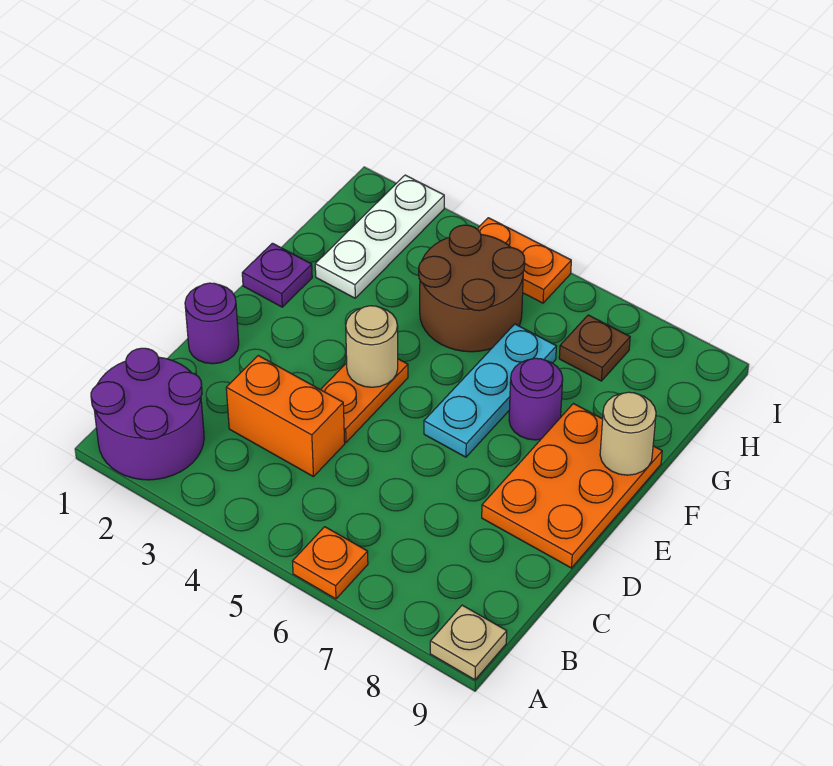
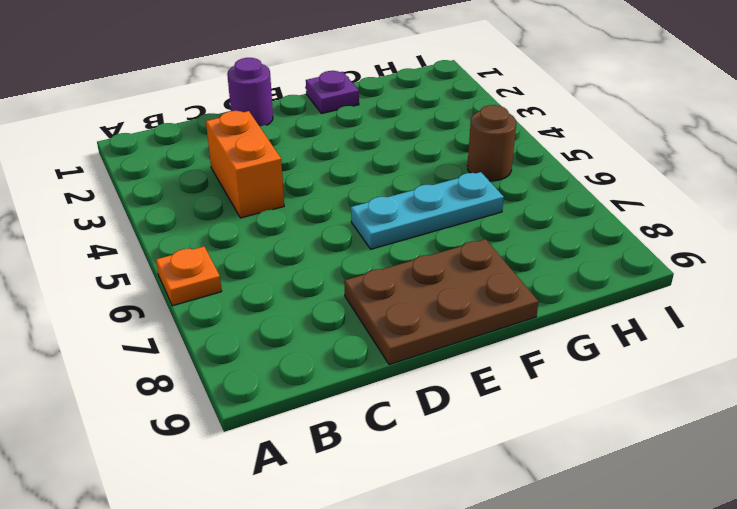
brown plate D8:F9 level 1 -> orange plate D8:F9 level 1
brown round brick H5 level 1 -> brown round brick G4:H5 level 1
none -> purple round brick A1:B2 level 1
none -> tan plate A9 level 1
none -> orange plate D4:E4 level 1

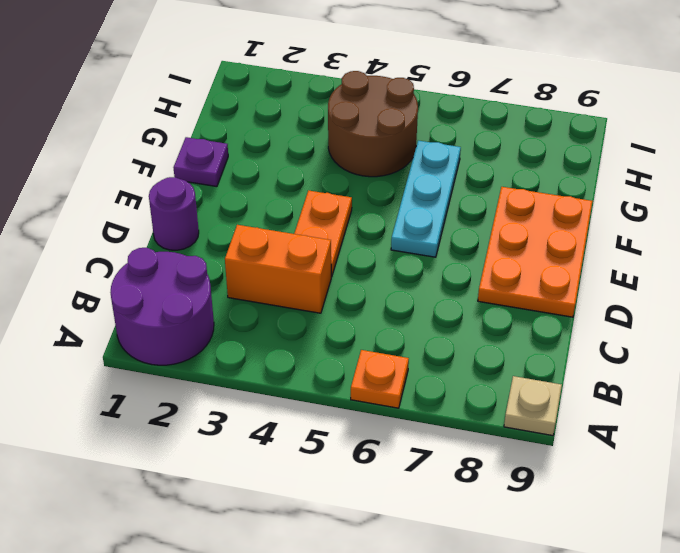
none -> purple round brick F7 level 1
none -> white plate G2:I2 level 1
none -> brown plate H7 level 1

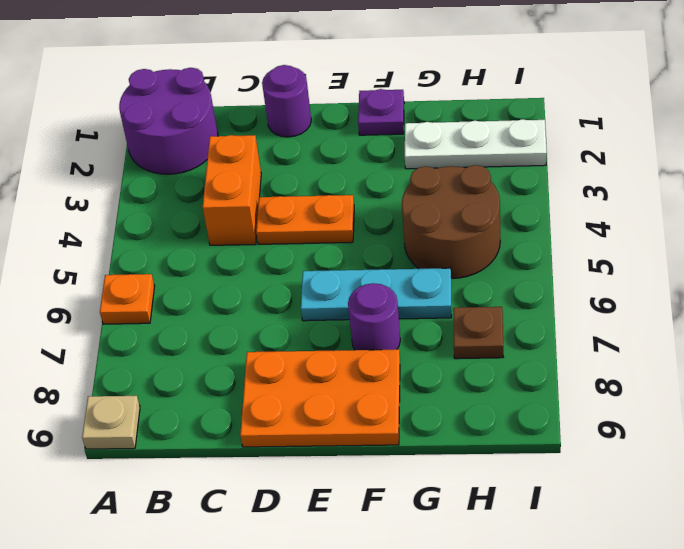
none -> orange plate I4:I5 level 1
none -> tan round brick E4 level 2
none -> tan round brick F9 level 2

